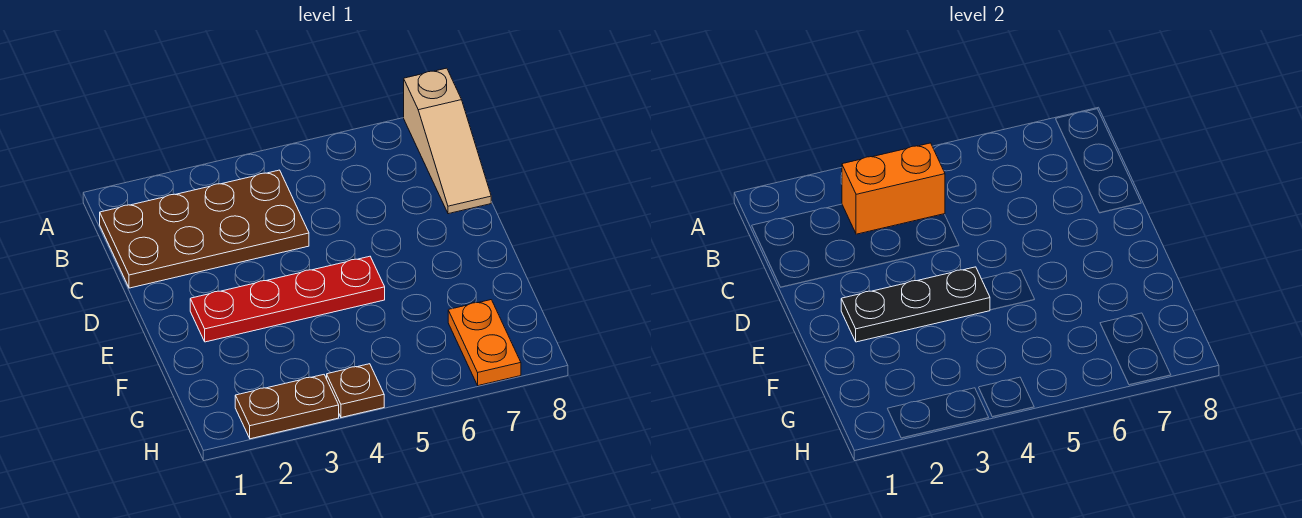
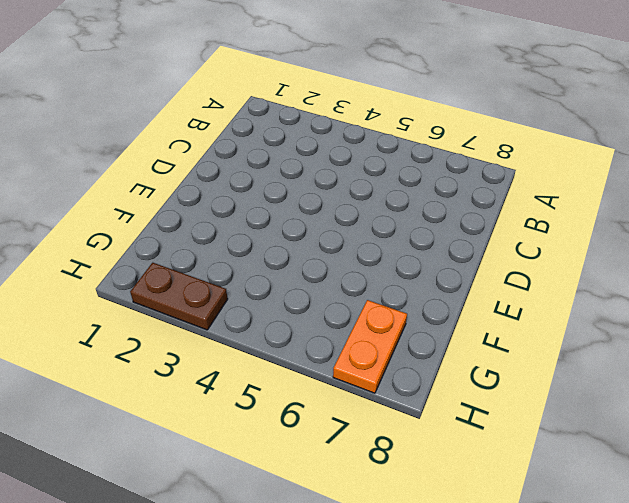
none -> tan slope A8:C8 level 1 top A
none -> brown plate B1:C4 level 1

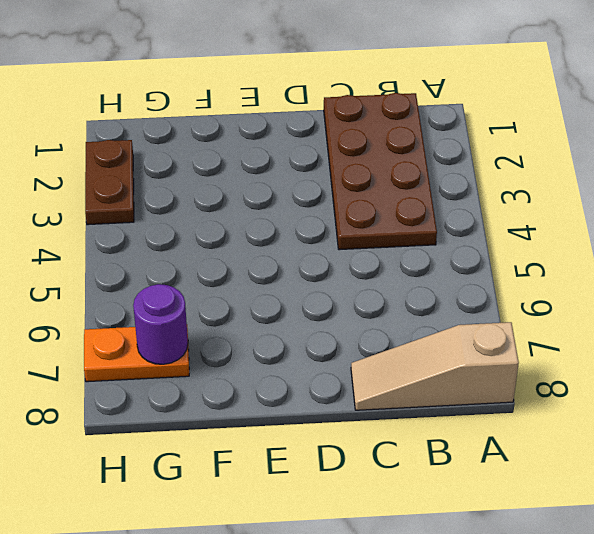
purple round brick G7 level 2 -> none
none -> red plate E2:E5 level 1
none -> brown plate H4 level 1

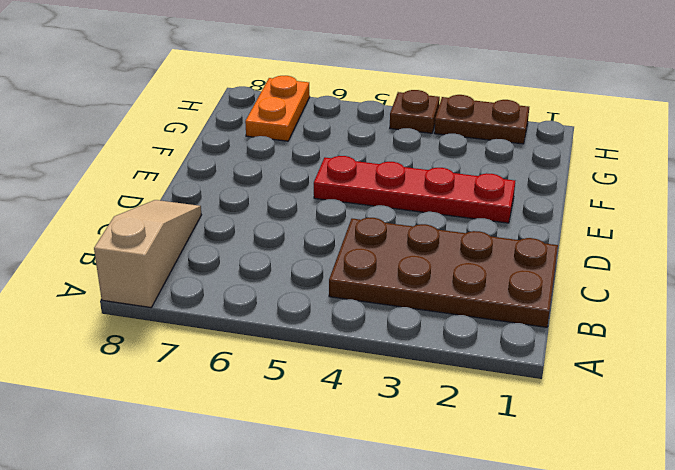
none -> orange brick B3:B4 level 2
none -> black plate E2:E4 level 2

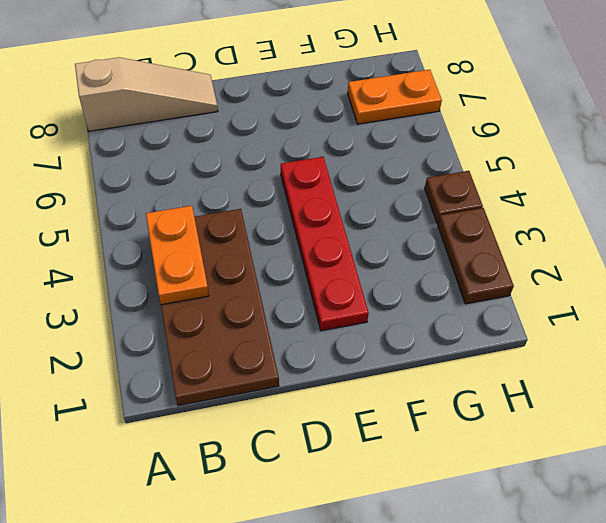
orange plate B3:B4 level 2 -> orange brick B3:B4 level 2
none -> black plate E2:E4 level 2

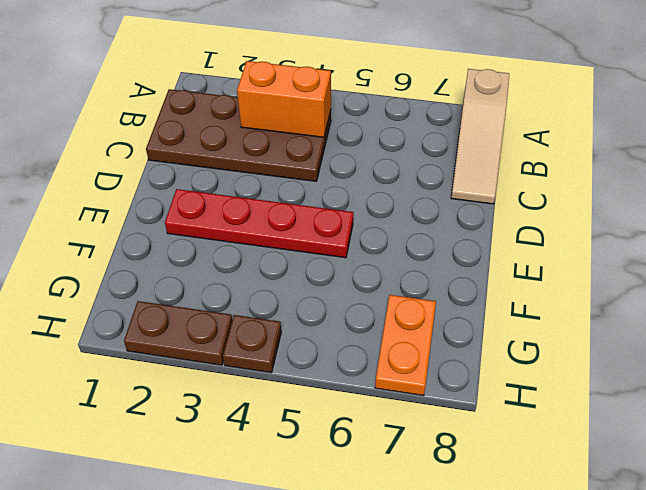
none -> black plate E2:E4 level 2

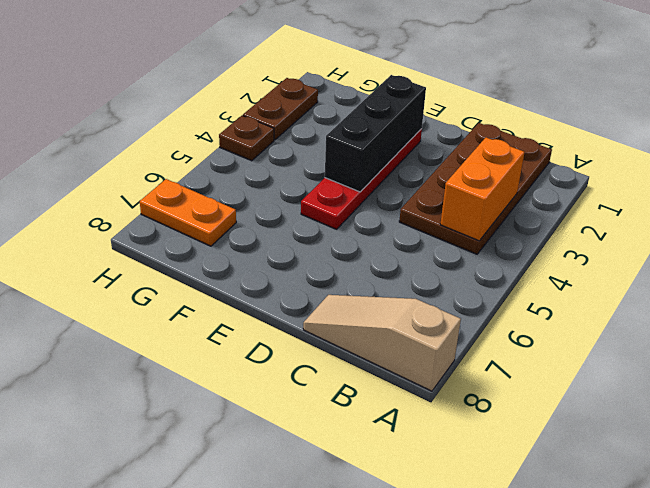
black brick E2:E4 level 2 -> black plate E2:E4 level 2

